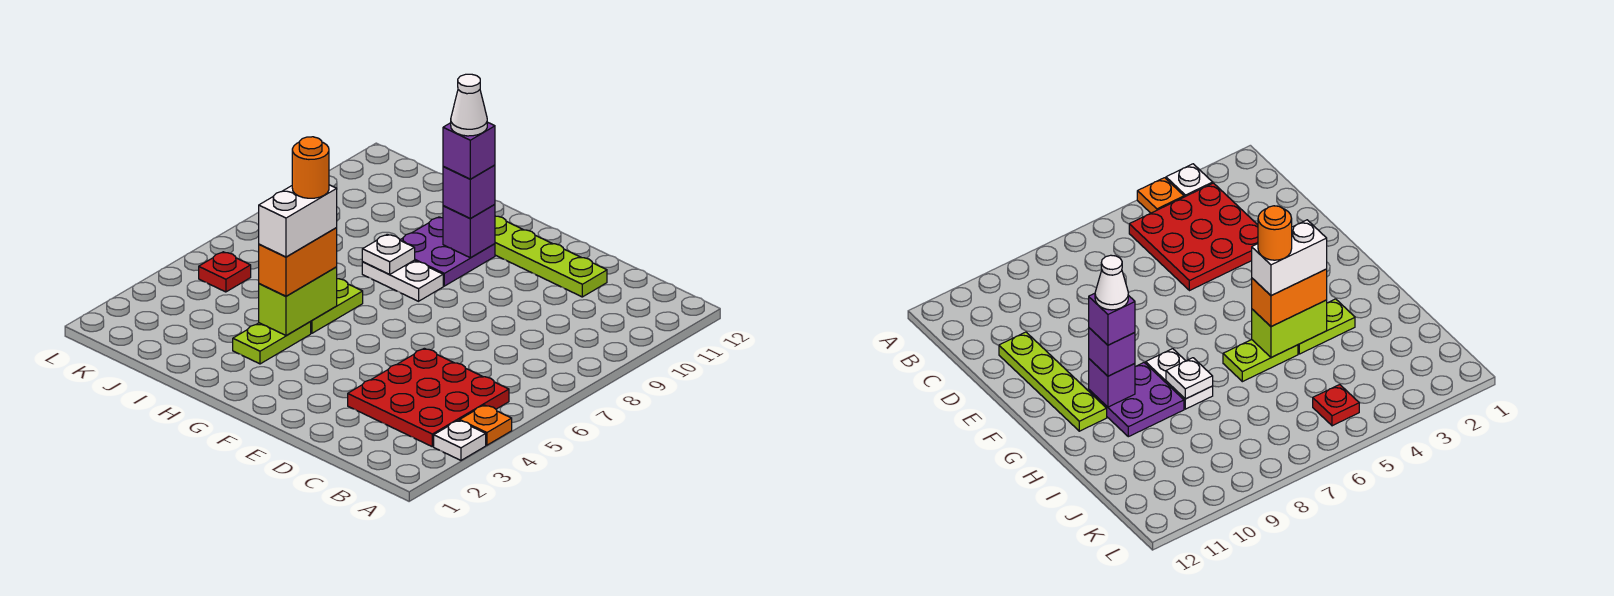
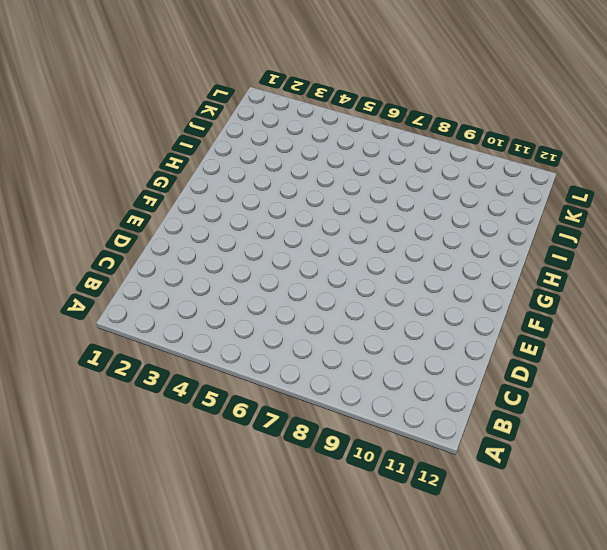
none -> white plate A3 level 1
none -> orange plate A4 level 1
none -> red plate B3:D5 level 1

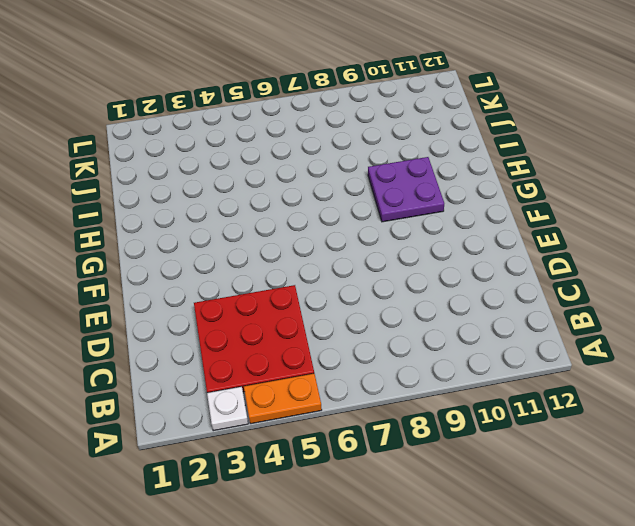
orange plate A4:A5 level 1 -> orange plate A4 level 1
none -> lime plate D11:G11 level 1
none -> white plate G8:H8 level 1
none -> lime plate H3:H4 level 1

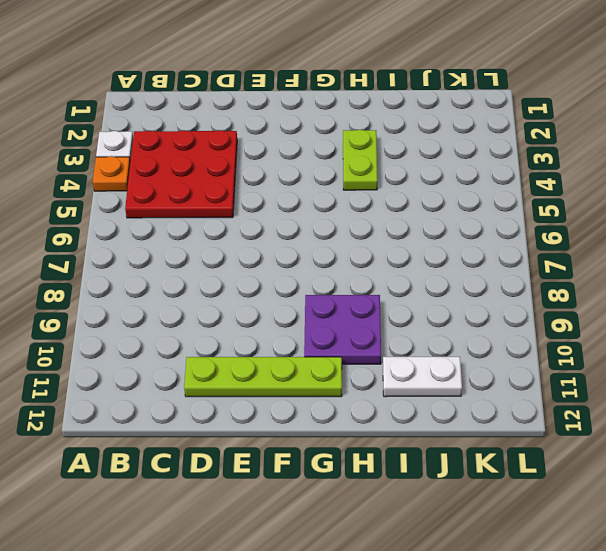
white plate I11:J11 level 1 -> white plate G8:H8 level 1
none -> lime plate H5:H6 level 1
none -> red plate K5 level 1
none -> purple brick G10 level 2

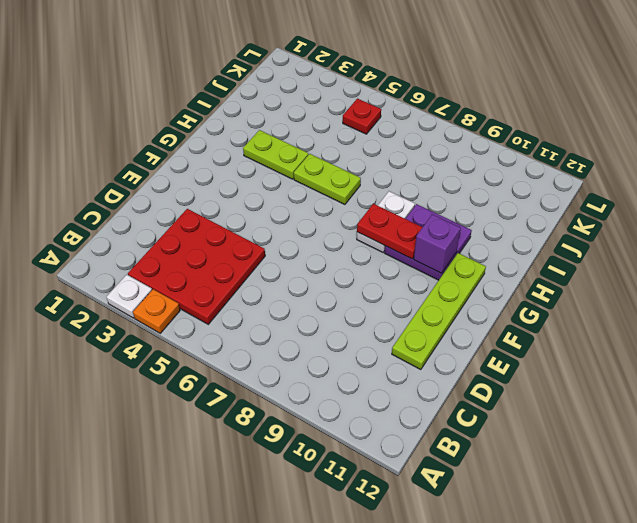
red plate G8:G9 level 2 -> none
none -> lime brick H4:H5 level 2
none -> white plate H8 level 2
none -> purple brick G10 level 3

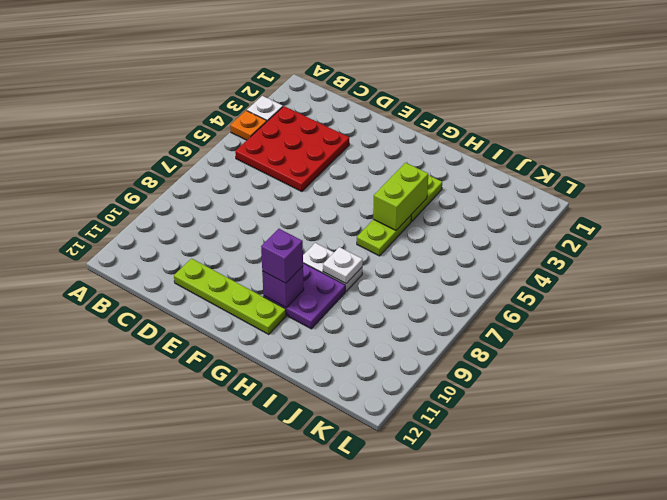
none -> red plate K5 level 1
none -> orange brick H4:H5 level 3
none -> purple brick G10 level 4

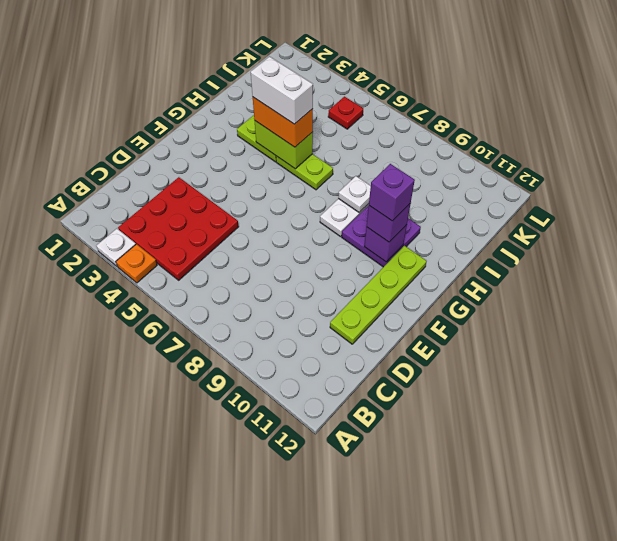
none -> white cone G10 level 5
none -> orange round brick H5 level 5

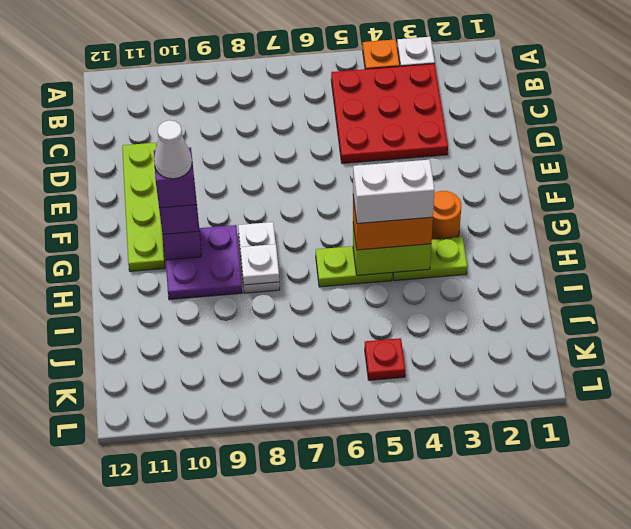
orange round brick G3 level 1 -> orange round brick H5 level 5

